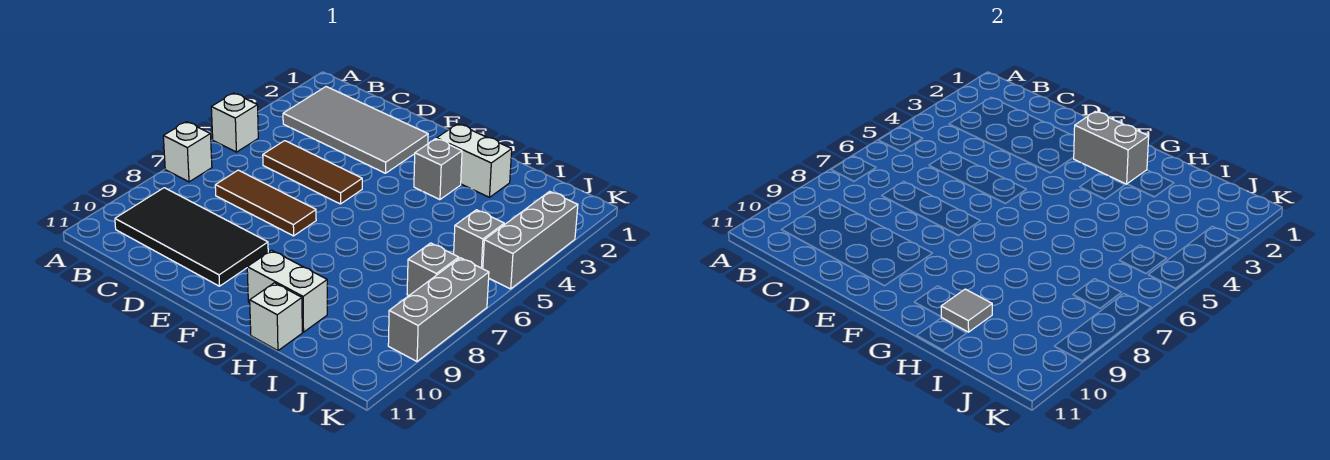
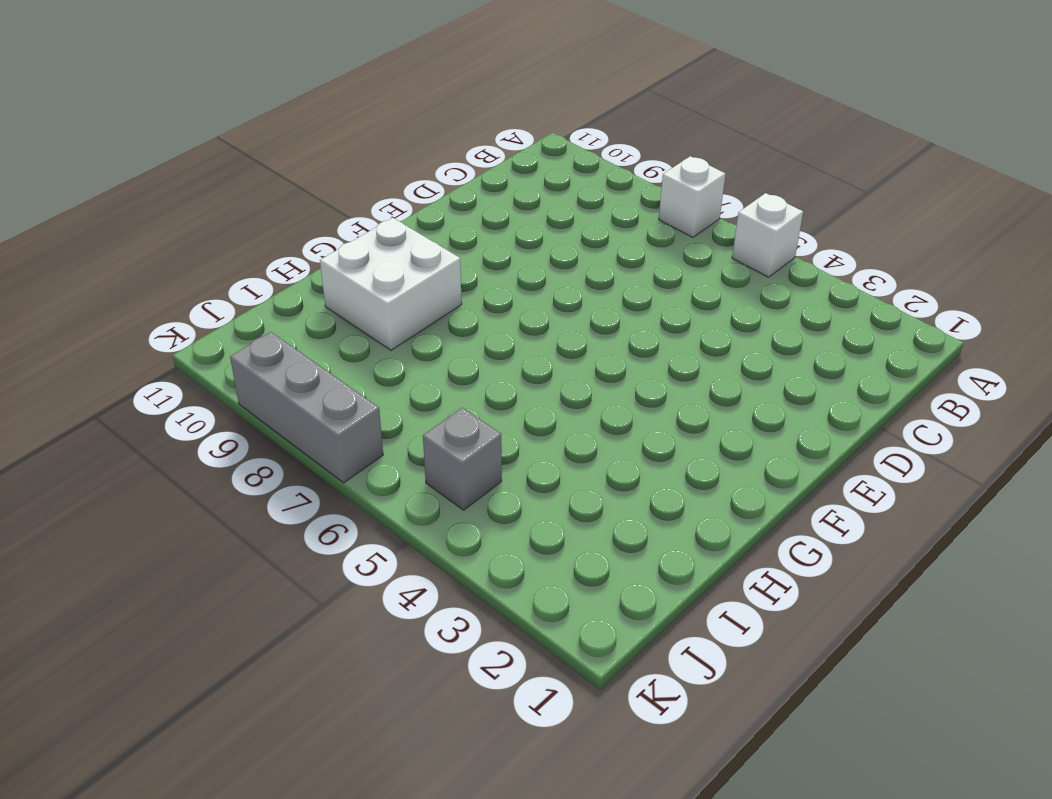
white brick G9:H10 level 1 -> white brick G10:H10 level 1
none -> grey tile B2:E3 level 1
none -> black tile B9:E10 level 1
none -> brown tile C5:E5 level 1

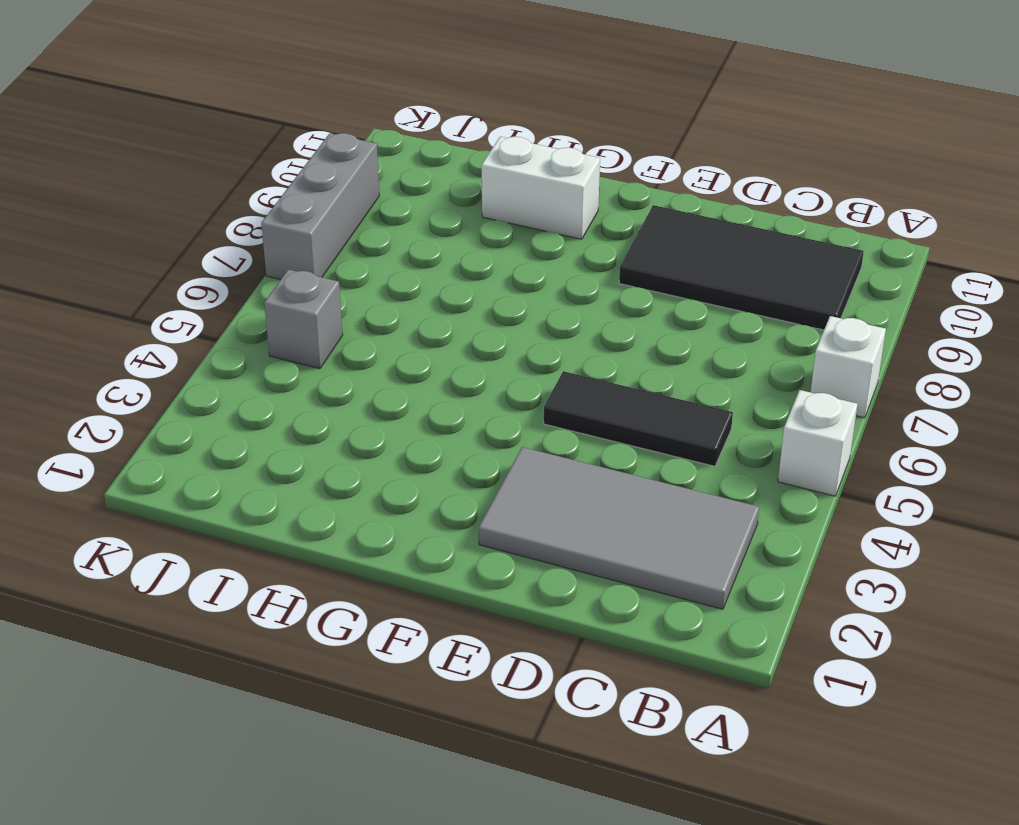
black tile C5:E5 level 1 -> brown tile C5:E5 level 1
none -> brown tile C7:E7 level 1
none -> white brick G2:H2 level 1
none -> grey brick G3 level 1

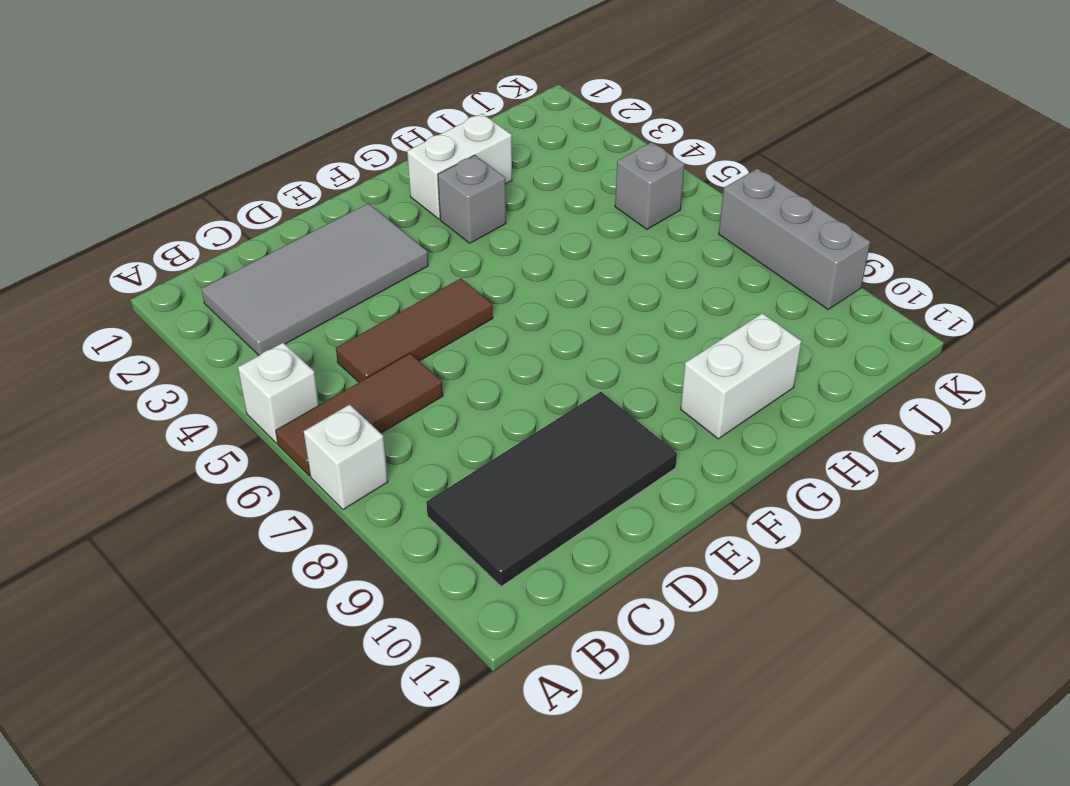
brown tile A6:C6 level 1 -> brown tile C7:E7 level 1
none -> white brick H11 level 1
none -> grey brick J7 level 1
none -> grey brick K3:K5 level 1

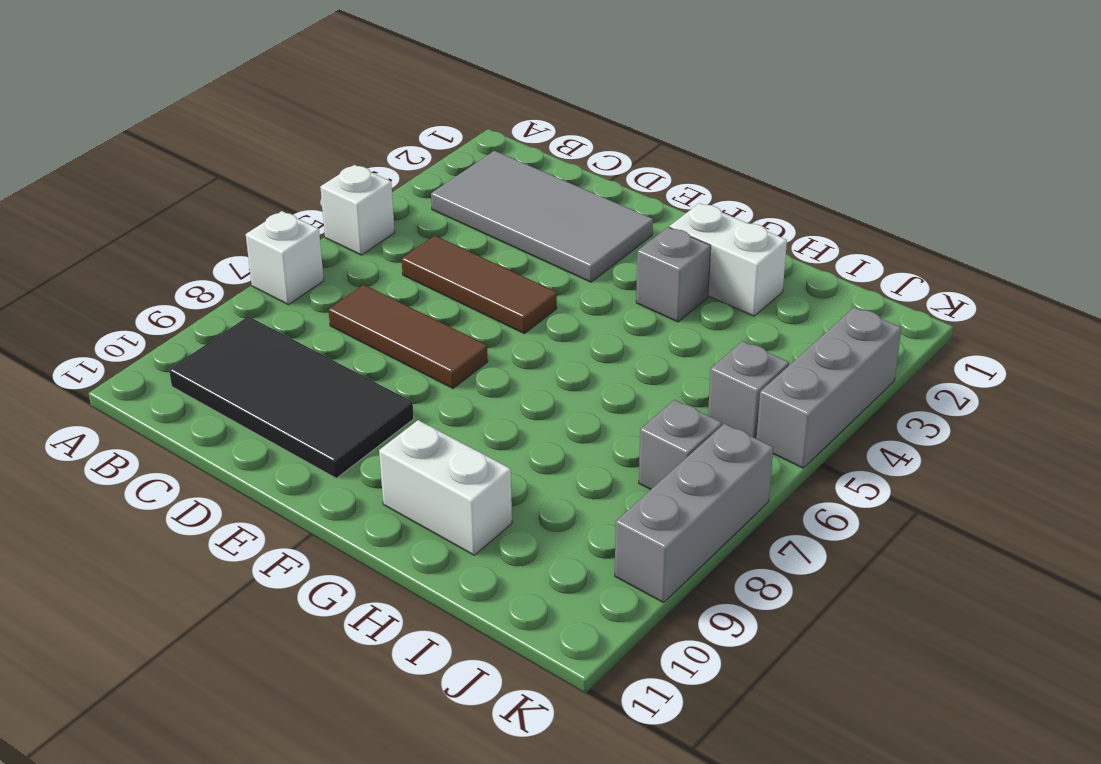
none -> white brick H11 level 1
none -> grey brick F2:G2 level 2
none -> grey tile H10 level 2

